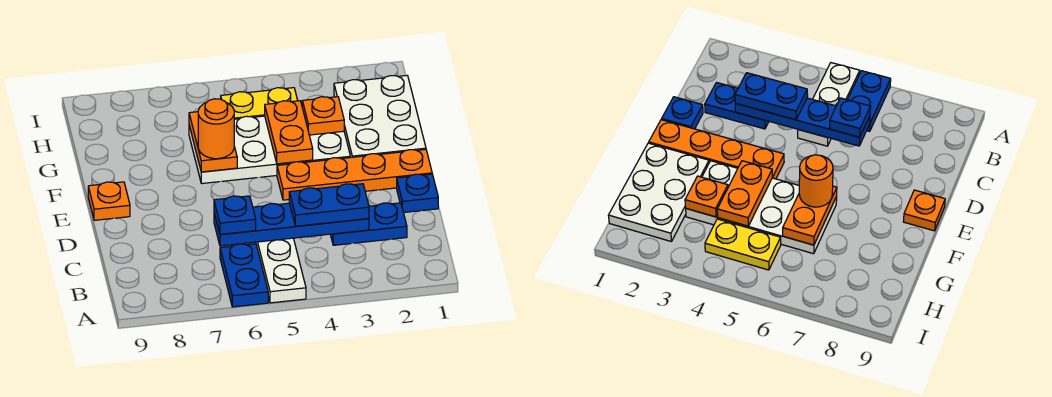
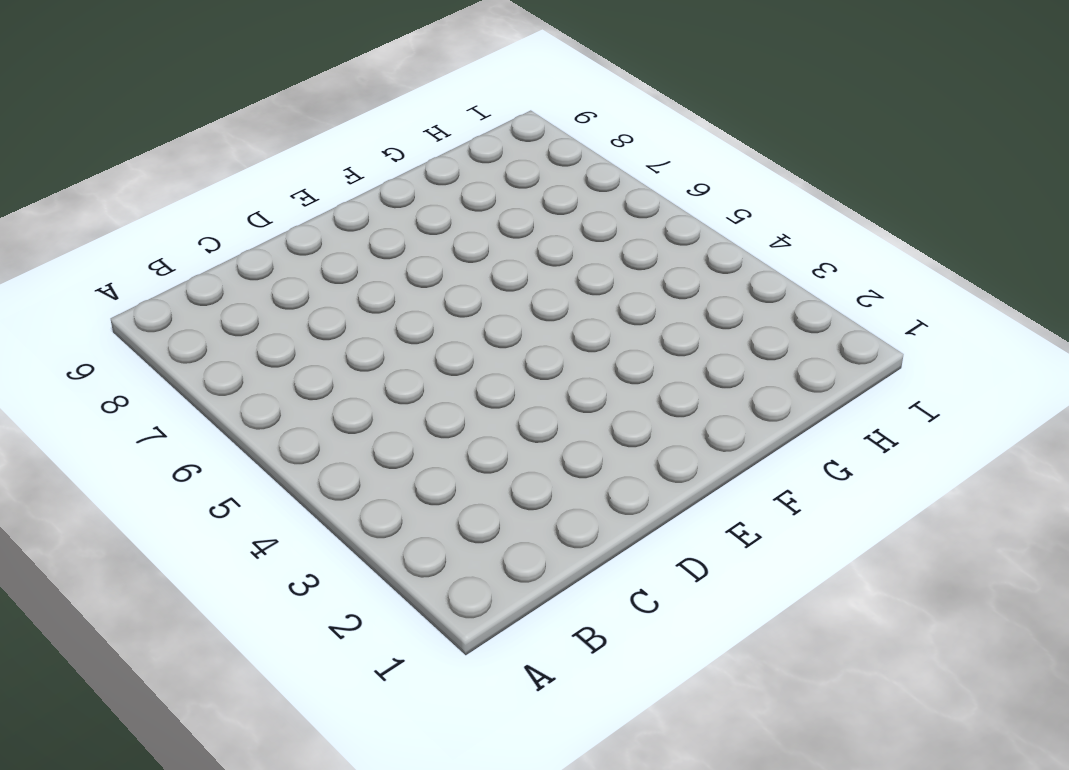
none -> white plate A5:C5 level 1
none -> blue plate A6:B6 level 1
none -> blue plate C2:C3 level 1

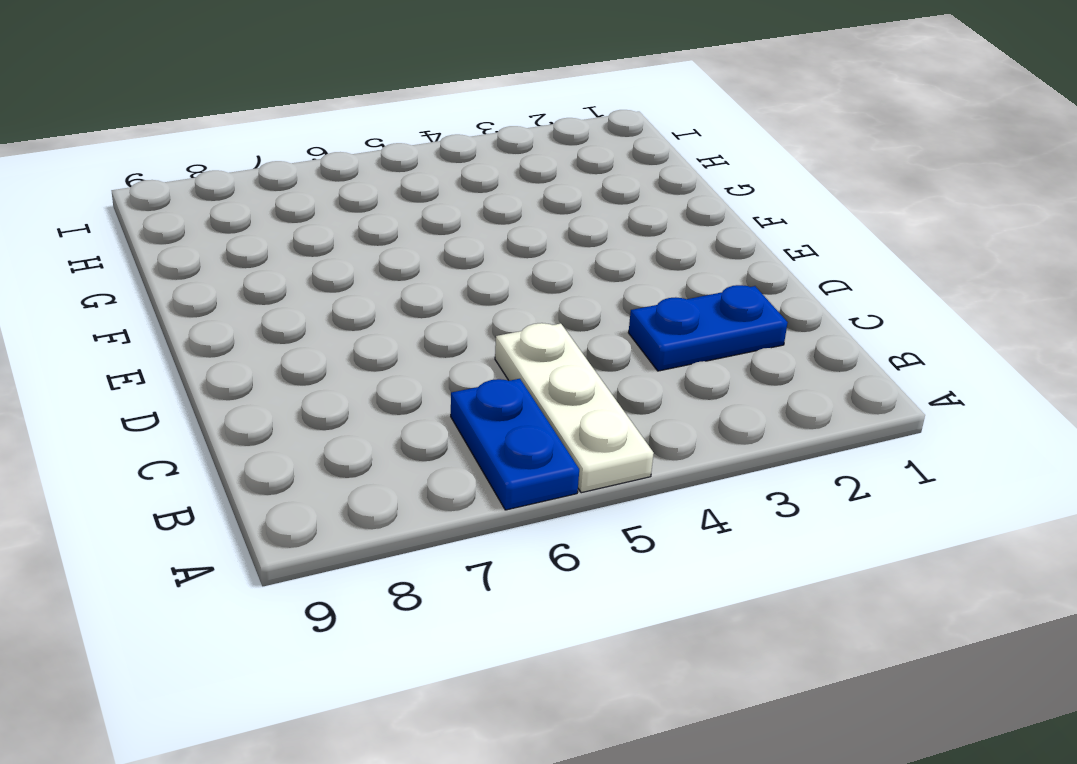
none -> blue plate D1 level 1
none -> orange plate E1:E4 level 1
none -> orange plate E9 level 1

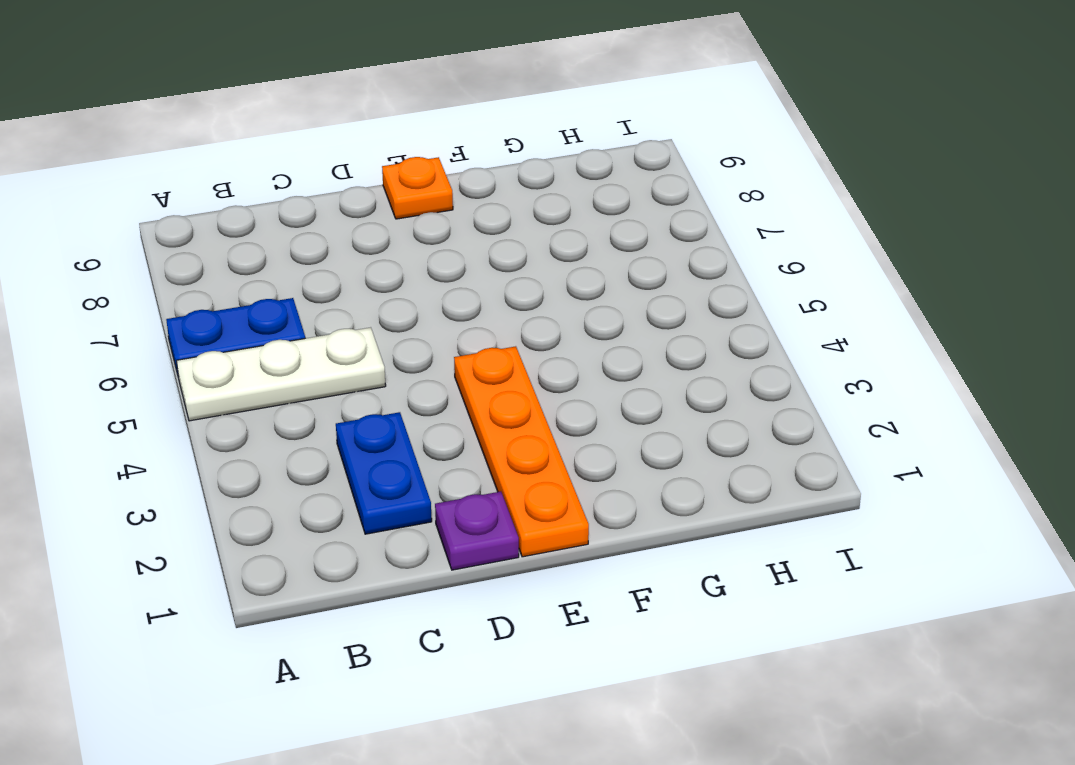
purple plate D1 level 1 -> blue plate D1 level 1
none -> white plate F1:H2 level 1
none -> white plate F3:G6 level 1
none -> yellow plate H4:H5 level 1

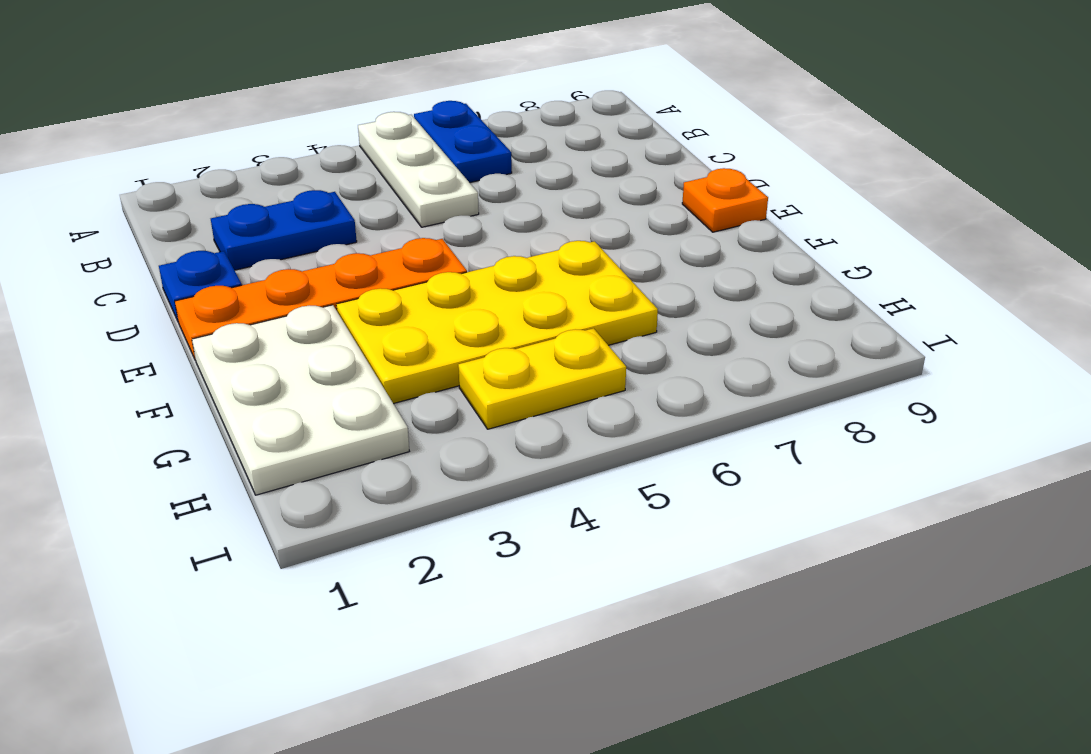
yellow plate F3:G6 level 1 -> white plate F3:G6 level 1
none -> blue plate C3:C6 level 2
none -> orange plate F4:G4 level 2
none -> orange plate F6:G6 level 2

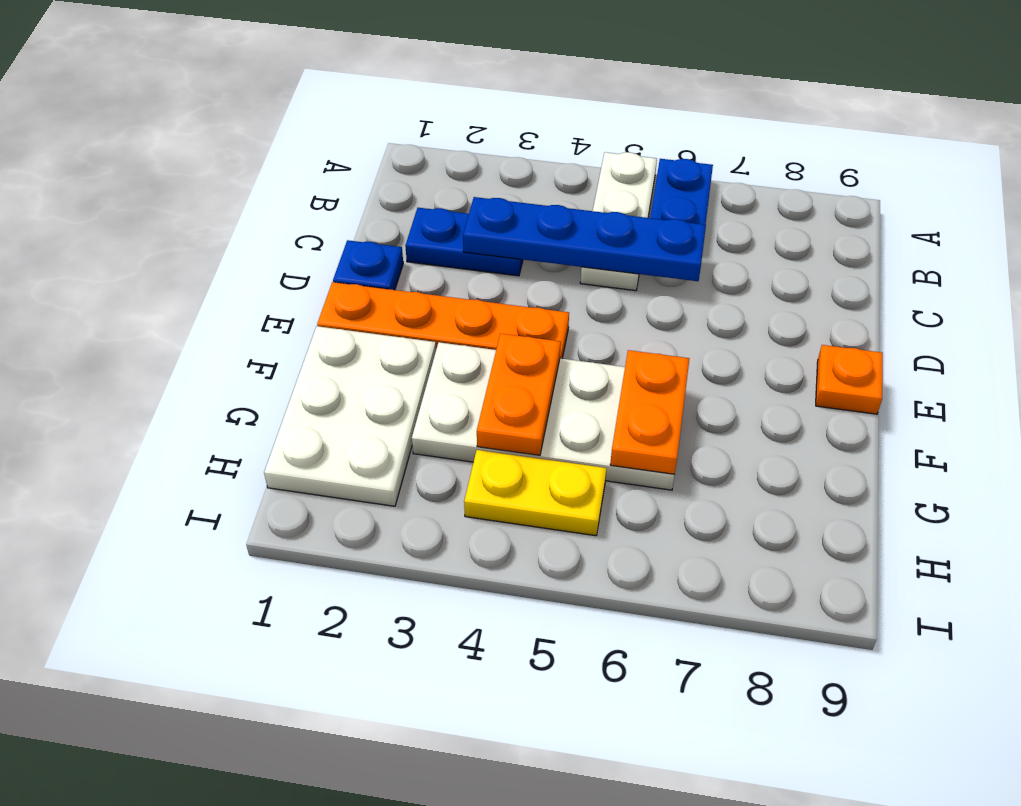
none -> orange plate G3 level 2
none -> blue plate C3:C4 level 3
none -> blue plate C6 level 3

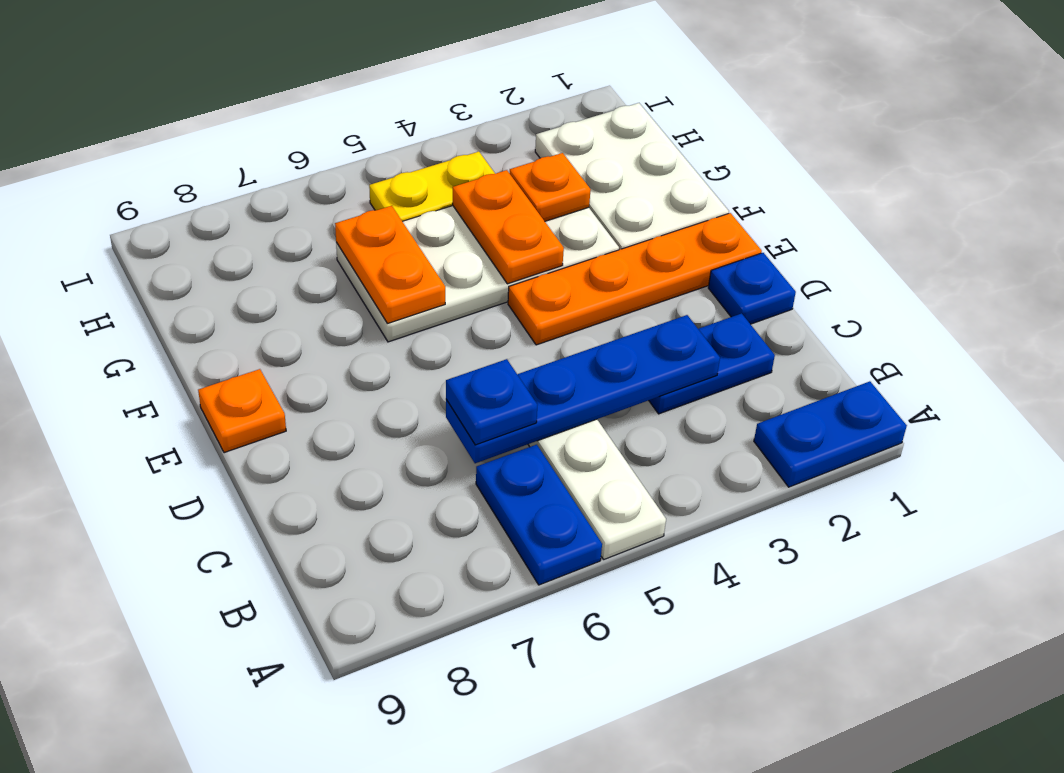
blue plate A1:A2 level 1 -> blue plate C3:C4 level 3
none -> orange round brick F6 level 3

